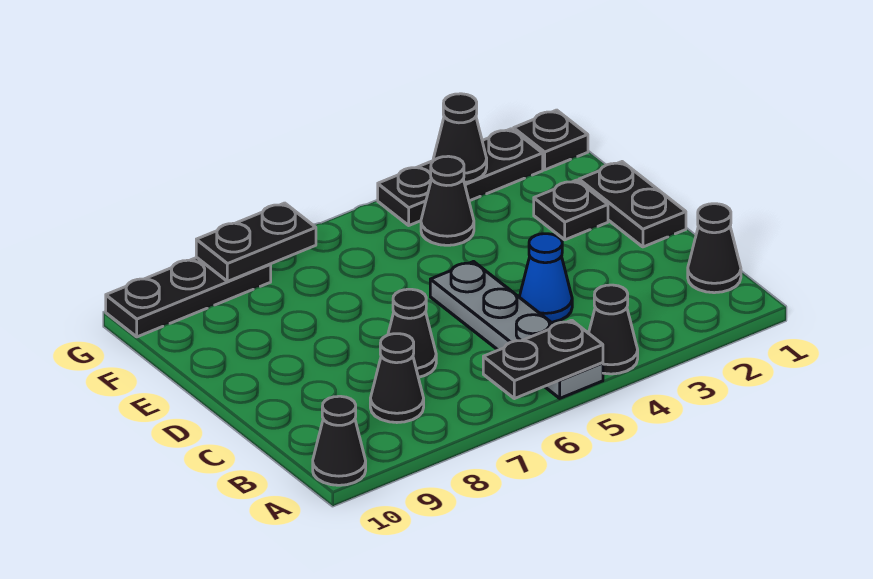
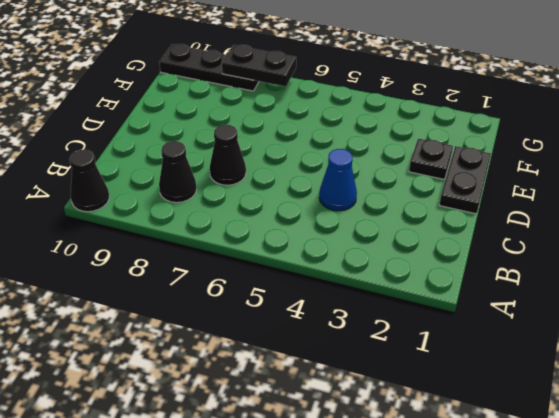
none -> black cone A4 level 1
none -> grey plate A5:D5 level 1
none -> black cone B1 level 1

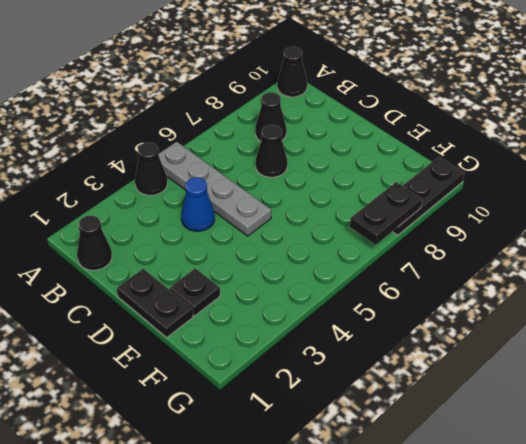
none -> black cone F4 level 1
none -> black plate G1 level 1
none -> black plate G2:G4 level 1

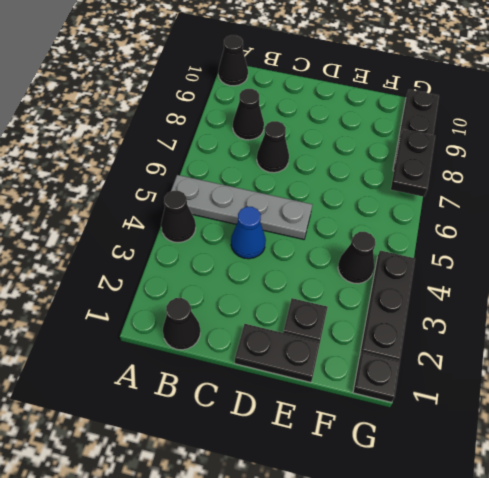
none -> black plate A5:A6 level 2
none -> black cone G3 level 2

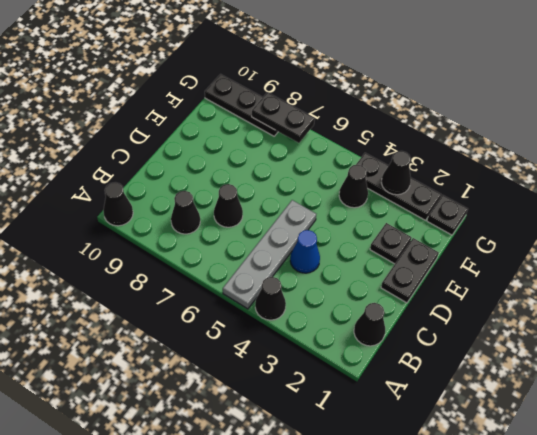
none -> black plate A5:A6 level 2

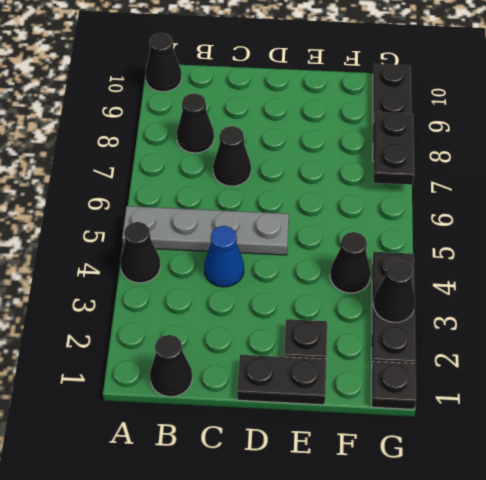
none -> black plate A5:A6 level 2

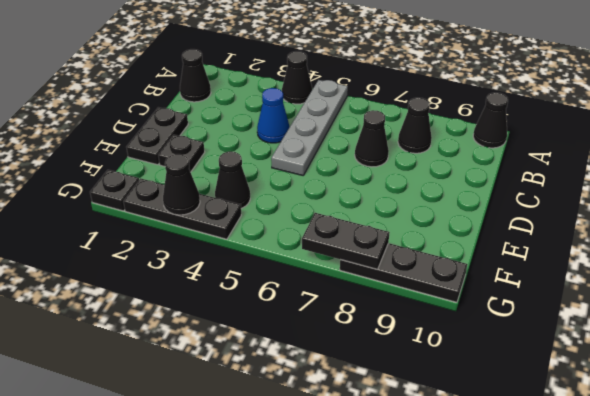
none -> black plate A5:A6 level 2

